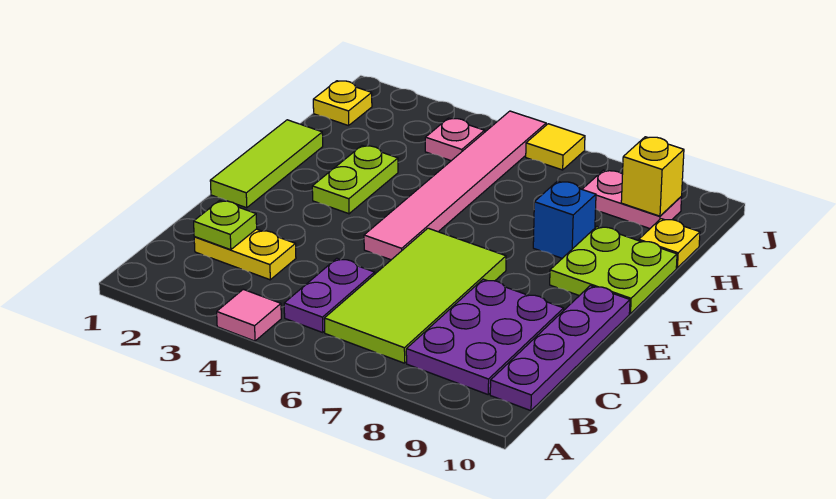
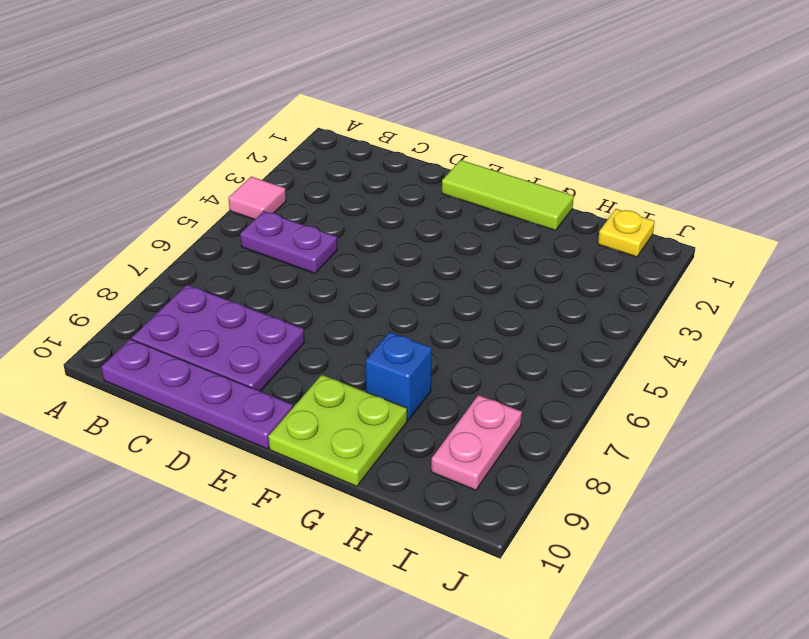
none -> lime tile B6:E7 level 1
none -> yellow plate C2:C3 level 1
none -> pink tile E5:J5 level 1

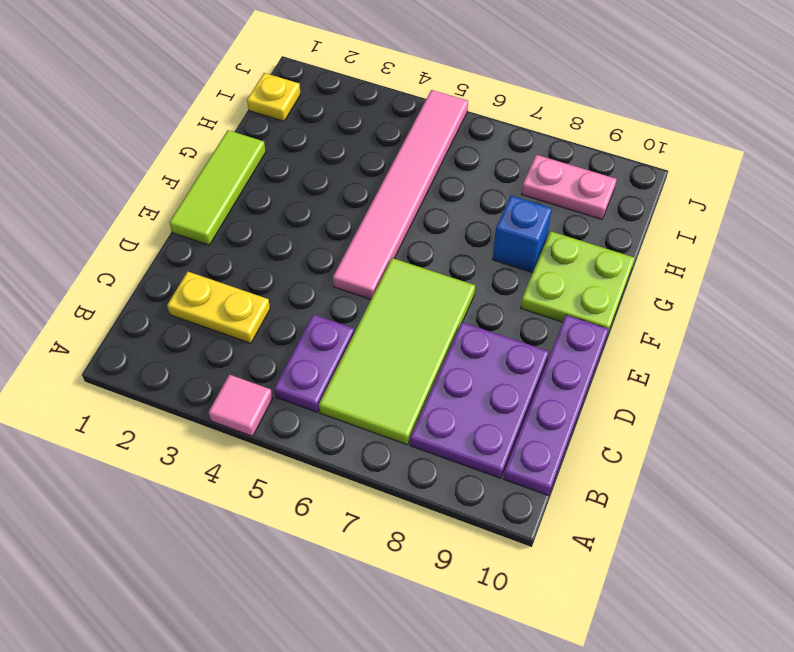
none -> lime plate F3:G3 level 1
none -> yellow plate H10 level 1
none -> pink plate I4 level 1

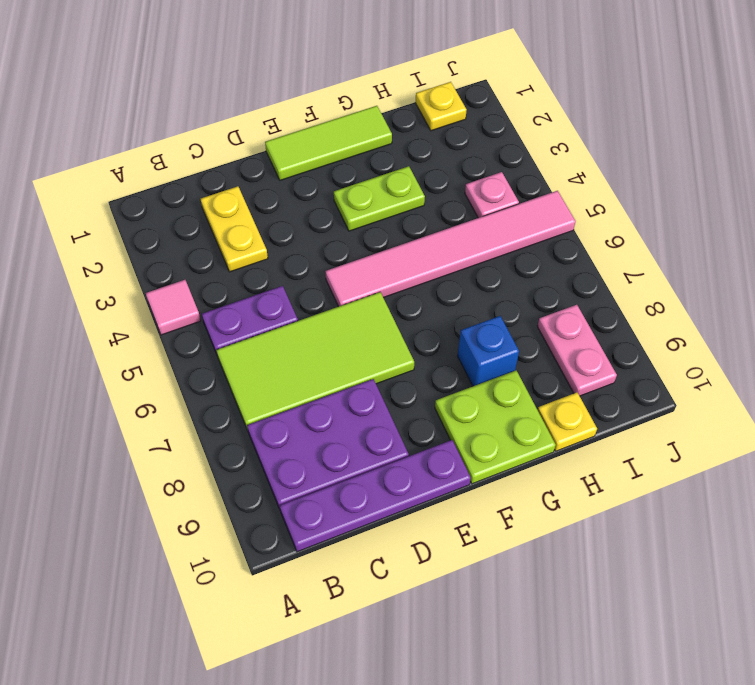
none -> yellow tile J6 level 1
none -> lime plate C2 level 2
none -> yellow brick I9 level 2

